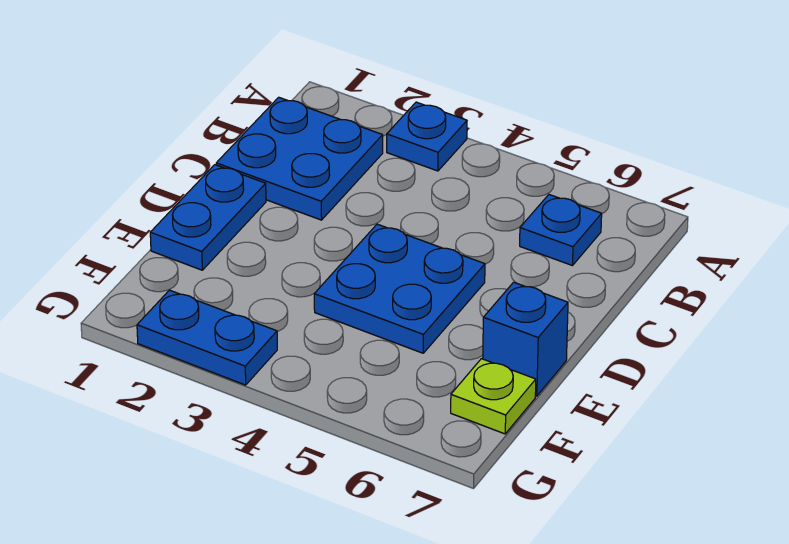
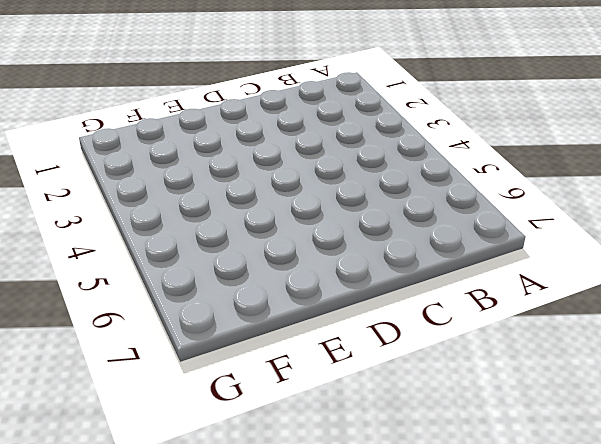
none -> blue plate A3 level 1
none -> blue plate B1:C2 level 1

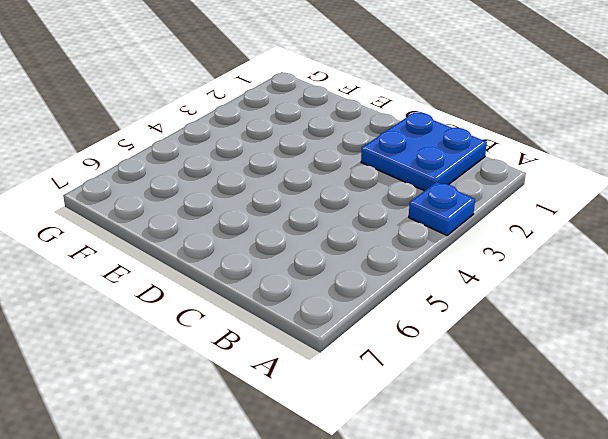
none -> blue plate B6 level 1
none -> blue plate D1:E1 level 1

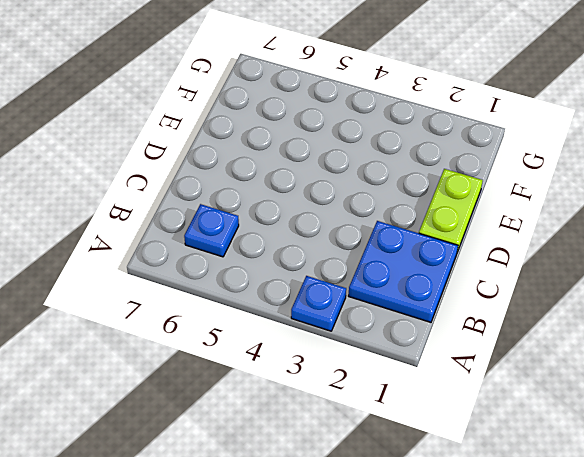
lime plate D1:E1 level 1 -> blue plate D1:E1 level 1
none -> blue plate D4:E5 level 1
none -> blue brick E7 level 1

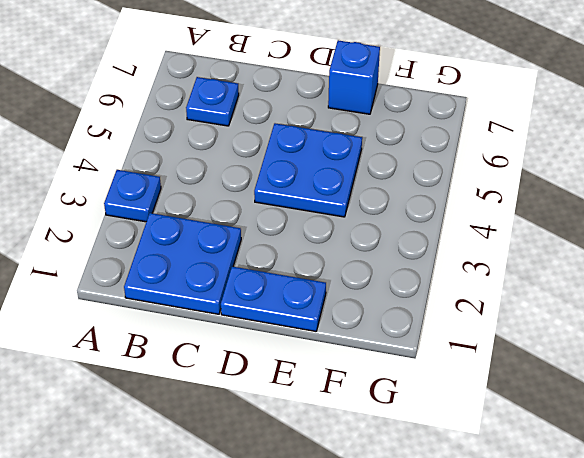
none -> lime plate F7 level 1
none -> blue plate G2:G3 level 1

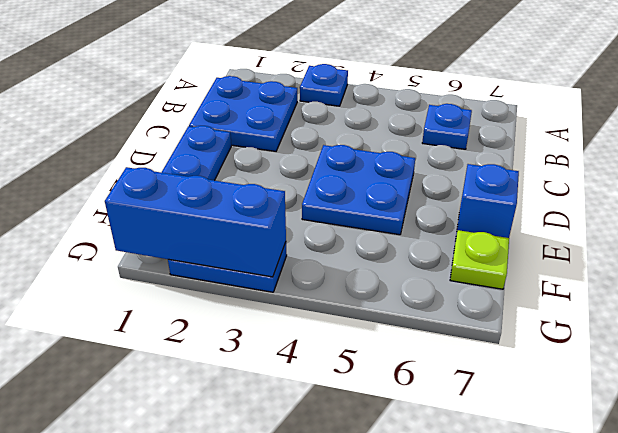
blue brick G1:G3 level 2 -> none

